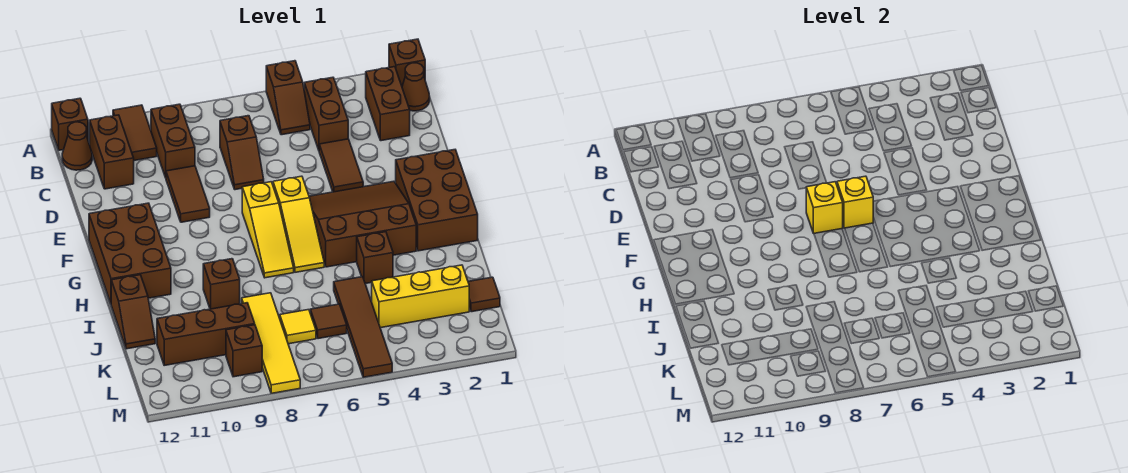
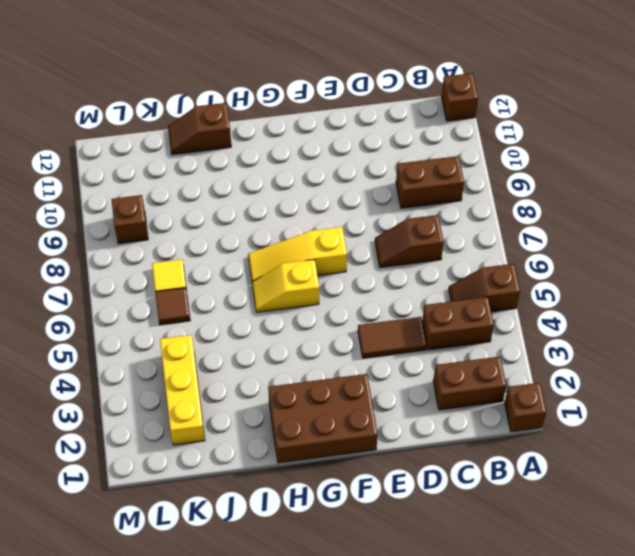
yellow slope G6:H6 level 1 top G -> yellow slope F6:H6 level 1 top F
none -> brown tile A10:B10 level 1
none -> brown cone B1 level 1
none -> brown brick B11:C11 level 1
none -> brown cone B12 level 1

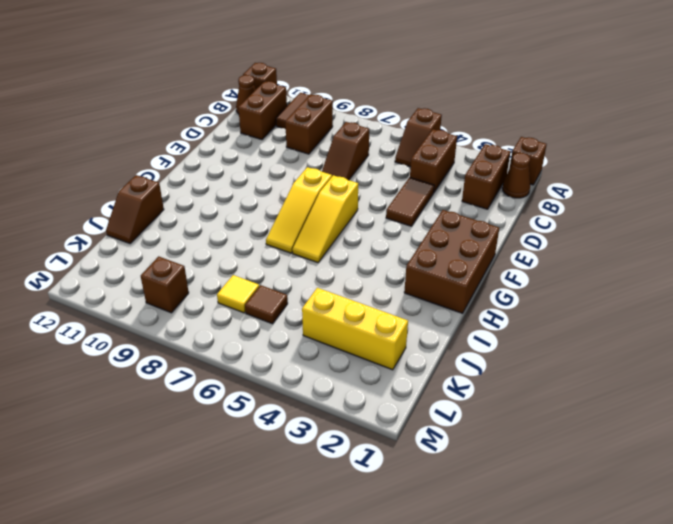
none -> brown tile D9:E9 level 1
none -> brown slope F3:H5 level 1 top H
none -> brown brick F11:H12 level 1
none -> brown brick I4 level 1

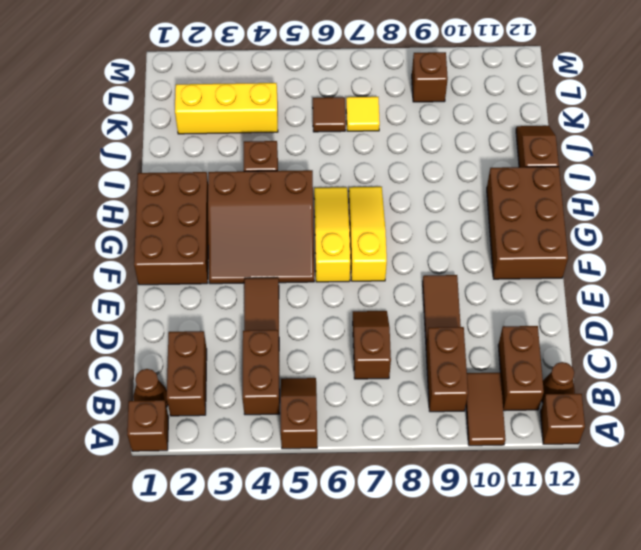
none -> brown brick I9 level 1
none -> brown tile J5:M5 level 1
none -> yellow tile J8:M8 level 1
none -> brown tile K1 level 1

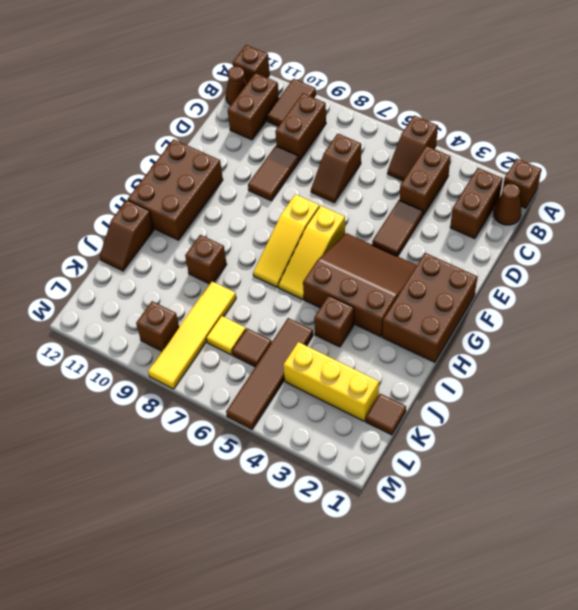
none -> brown brick K9:K11 level 1
none -> yellow brick F6 level 2
none -> yellow brick F7 level 2

